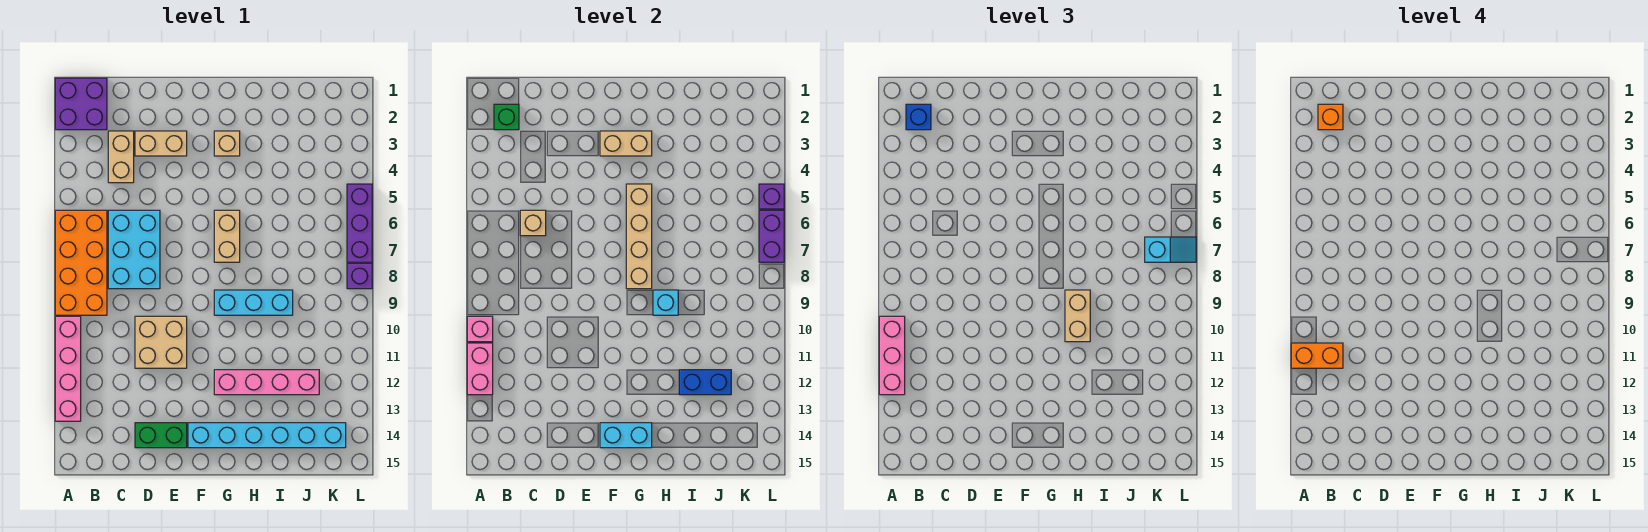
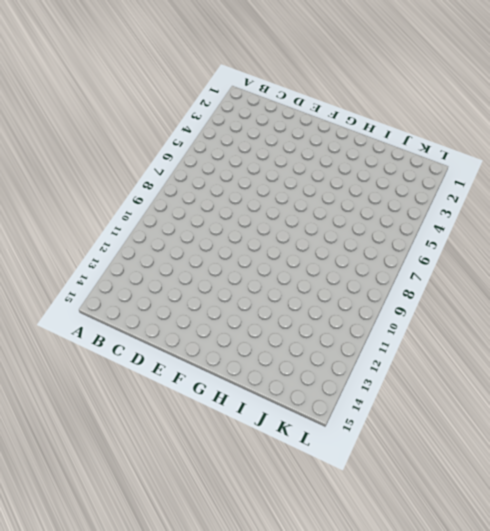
none -> purple brick A1:B2 level 1
none -> orange brick A6:B9 level 1
none -> pink brick A10:A13 level 1
none -> tan brick C3:C4 level 1

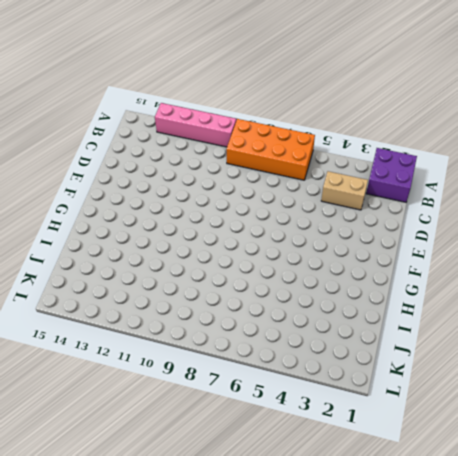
none -> cyan brick C6:D8 level 1
none -> tan brick D3:E3 level 1
none -> tan brick D10:E11 level 1
none -> green brick D14:E14 level 1

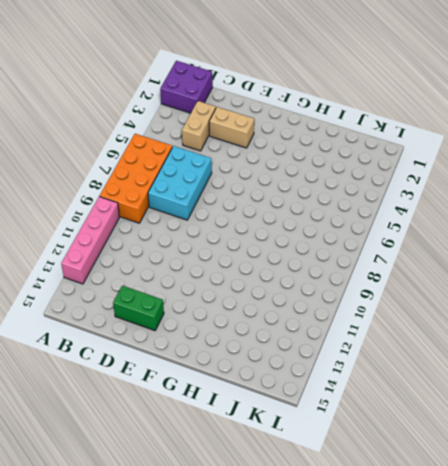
none -> tan brick D10:E11 level 1
none -> cyan brick F14:K14 level 1
none -> tan brick G3 level 1
none -> tan brick G6:G7 level 1

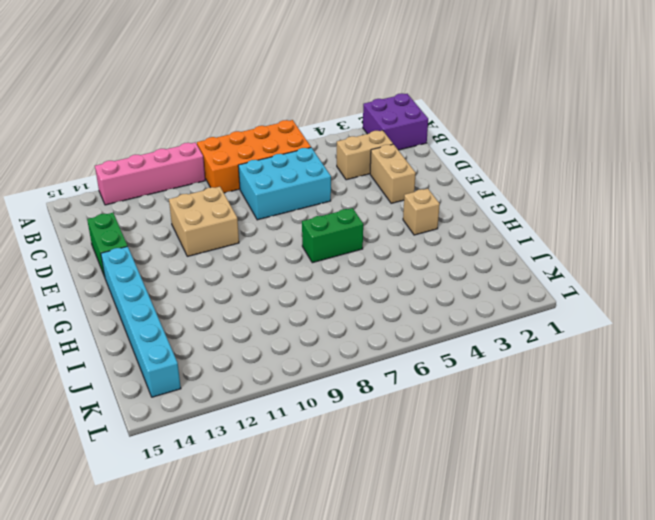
green brick G6:G7 level 1 -> tan brick G6:G7 level 1
none -> cyan brick G9:I9 level 1
none -> pink brick G12:J12 level 1
none -> purple brick L5:L7 level 1
none -> purple brick L8 level 1

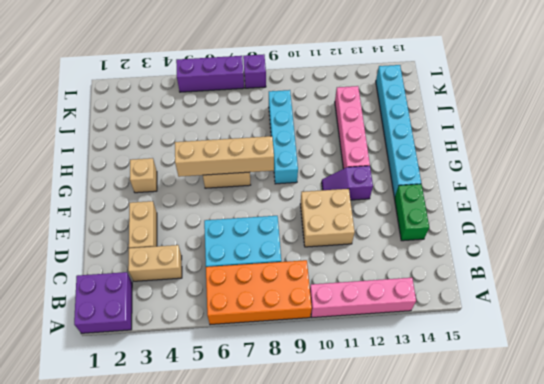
purple slope F11:F12 level 1 top 12 -> none
cyan brick G9:J9 level 1 -> cyan brick G9:I9 level 1
none -> pink brick A10 level 2
none -> pink brick A11:A12 level 2
none -> green brick B2 level 2
none -> tan brick C6 level 2

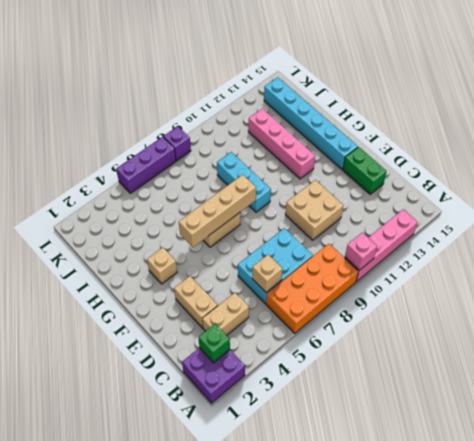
none -> pink brick A11:A12 level 2
none -> tan brick F3:G3 level 2
none -> cyan brick F14:G14 level 2
none -> cyan brick H9 level 2

